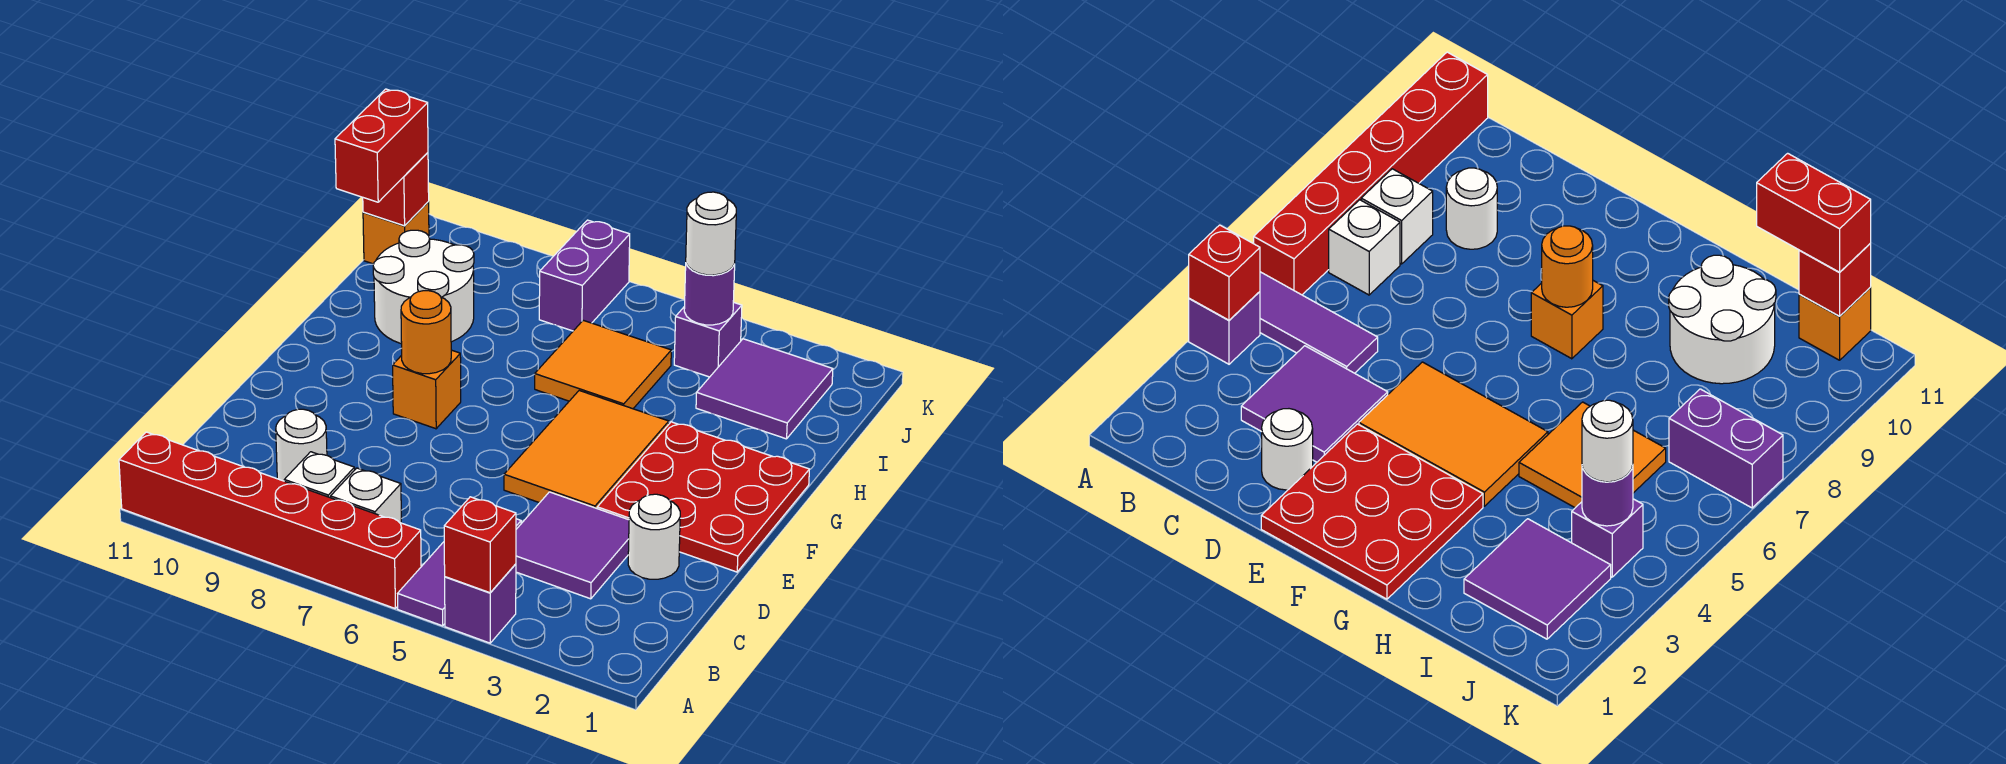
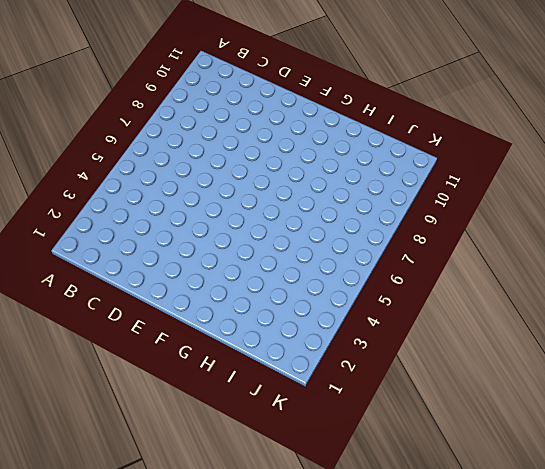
none -> purple brick A4 level 1
none -> purple tile A5:C5 level 1
none -> red brick A6:A11 level 1

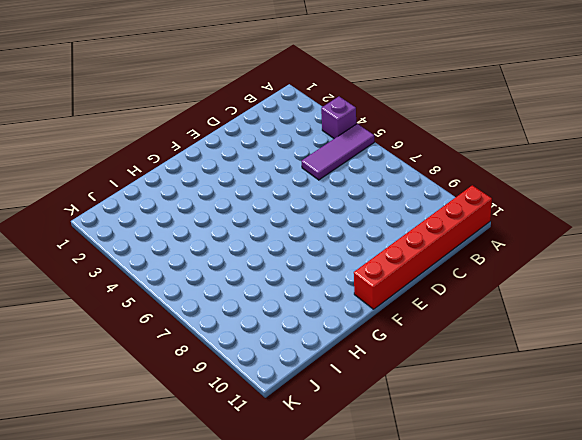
red brick A11:F11 level 1 -> red brick A6:A11 level 1
none -> white brick B7 level 1
none -> white brick B8 level 1
none -> purple tile C3:D4 level 1

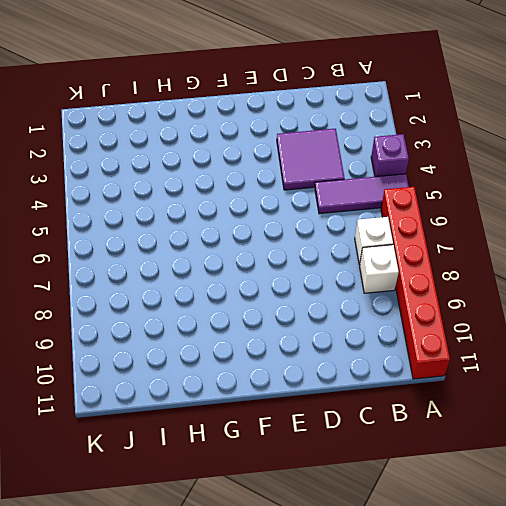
none -> white round brick C9 level 1
none -> white round brick D2 level 1
none -> red plate E1:G3 level 1

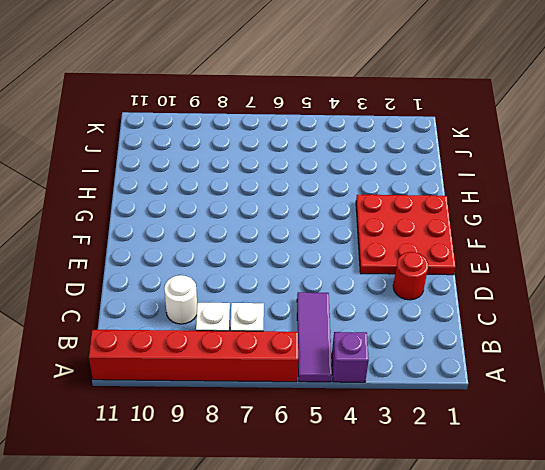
red round brick D2 level 1 -> white round brick D2 level 1
none -> purple tile C3:D4 level 1
none -> orange tile E4:G5 level 1
none -> orange brick F8 level 1

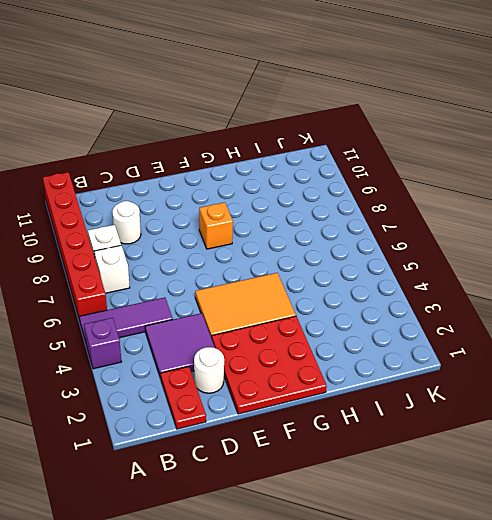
red plate C1:C2 level 1 -> none
none -> orange tile H5:I6 level 1
none -> white round brick H9:I10 level 1
none -> purple tile I2:J3 level 1

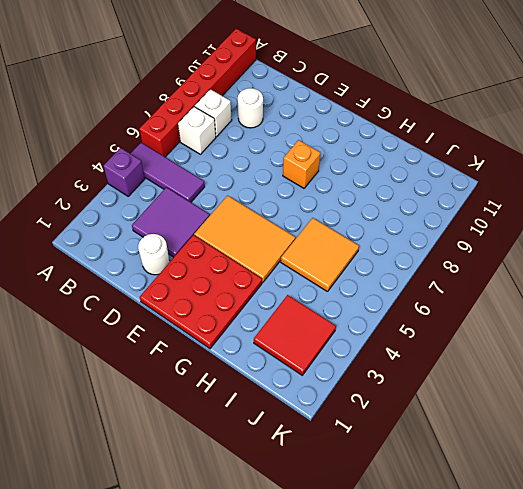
red tile I2:J3 level 1 -> purple tile I2:J3 level 1
none -> white round brick H9:I10 level 1
none -> purple brick J4 level 1
none -> purple brick J7:K7 level 1

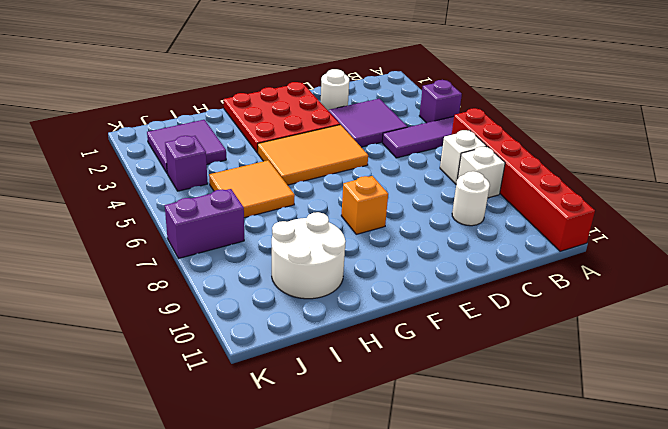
none -> orange brick J11 level 1
none -> red brick A4 level 2
none -> orange round brick F8 level 2

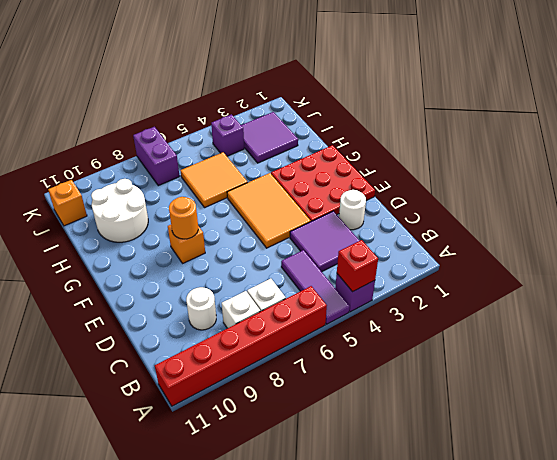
none -> purple round brick J4 level 2
none -> red brick J11 level 2
none -> red brick I11:J11 level 3

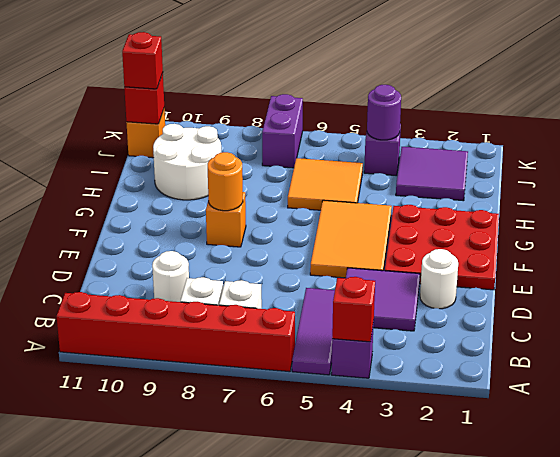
red brick J11 level 3 -> red brick I11:J11 level 3
none -> white round brick J4 level 3

